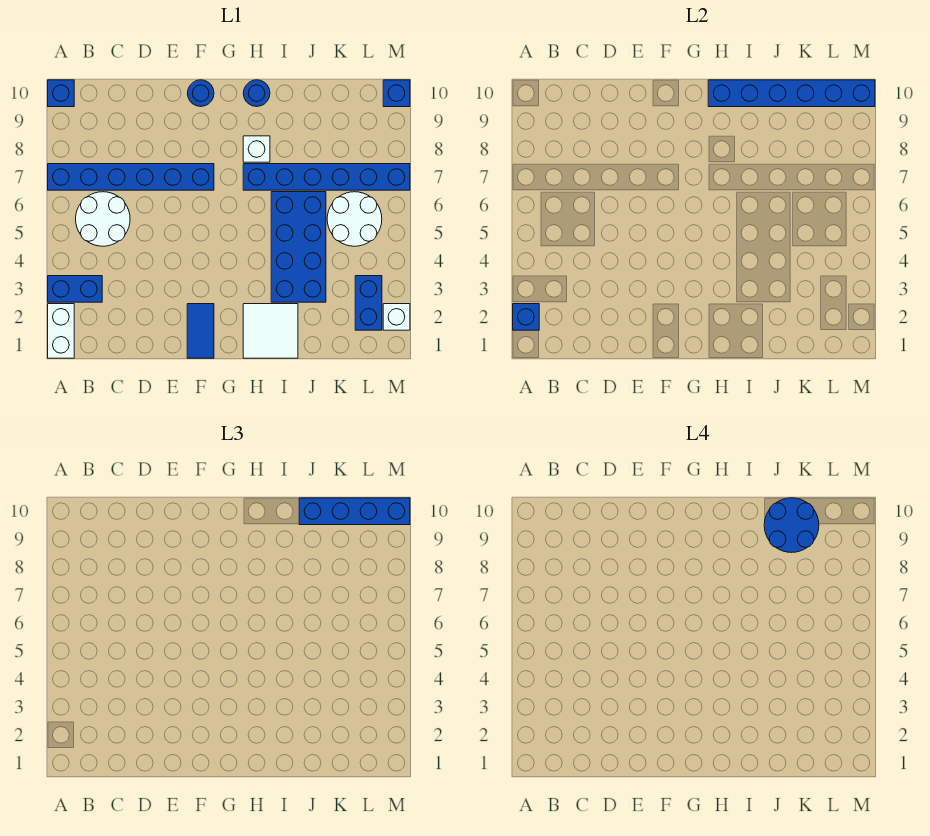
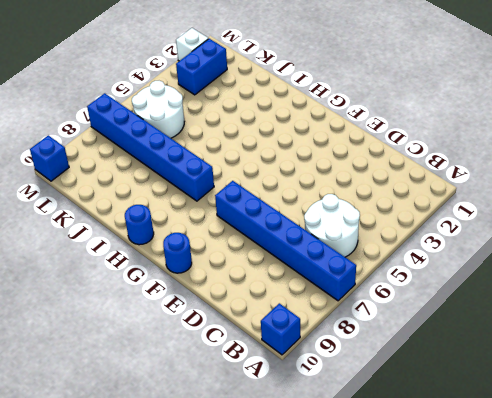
none -> white brick A1:A2 level 1
none -> blue brick A3:B3 level 1
none -> blue tile F1:F2 level 1

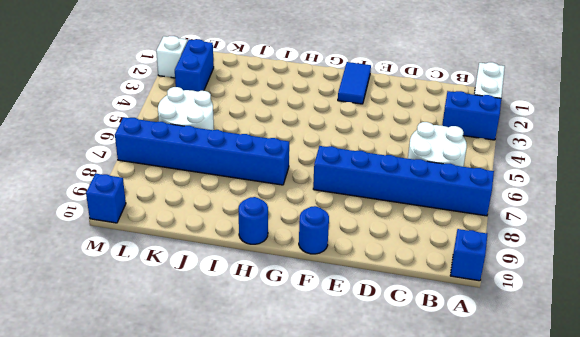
none -> white tile H1:I2 level 1
none -> white brick H8 level 1
none -> blue brick I3:J6 level 1

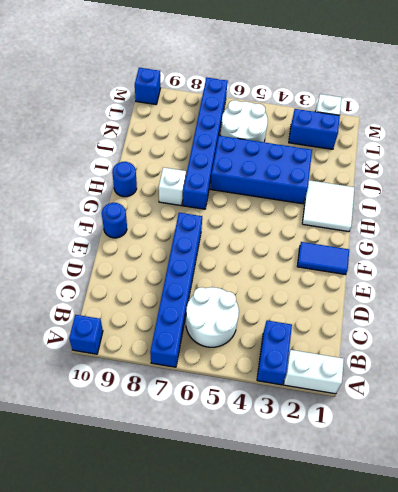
none -> blue brick A2 level 2
none -> blue brick H10:M10 level 2
none -> blue brick J10:M10 level 3

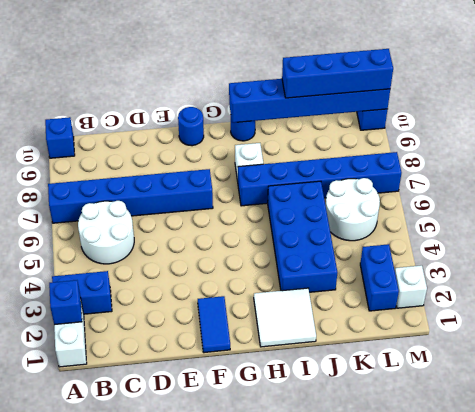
none -> blue round brick J9:K10 level 4

